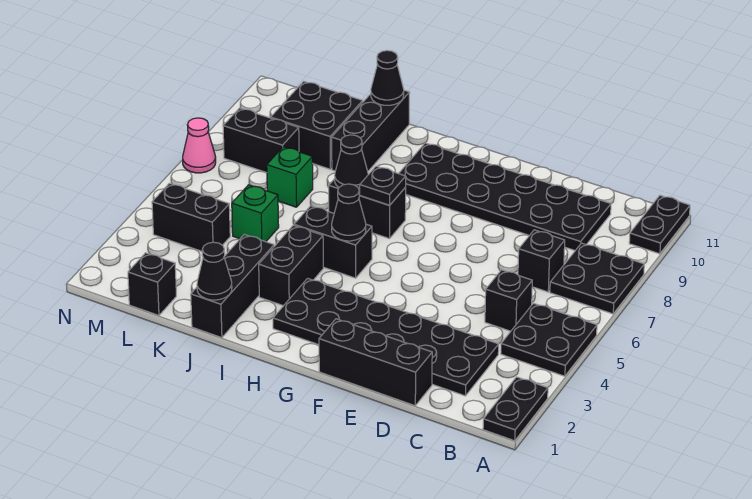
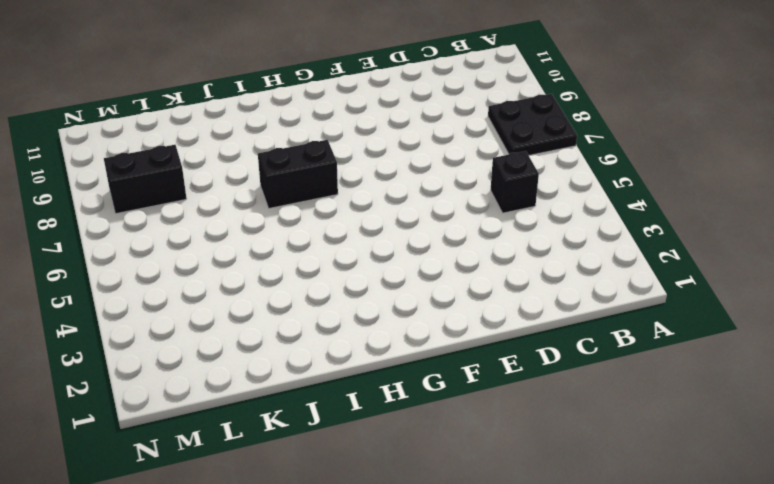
none -> black plate A1:A2 level 1
none -> black plate A4:B5 level 1
none -> black plate A10:A11 level 1

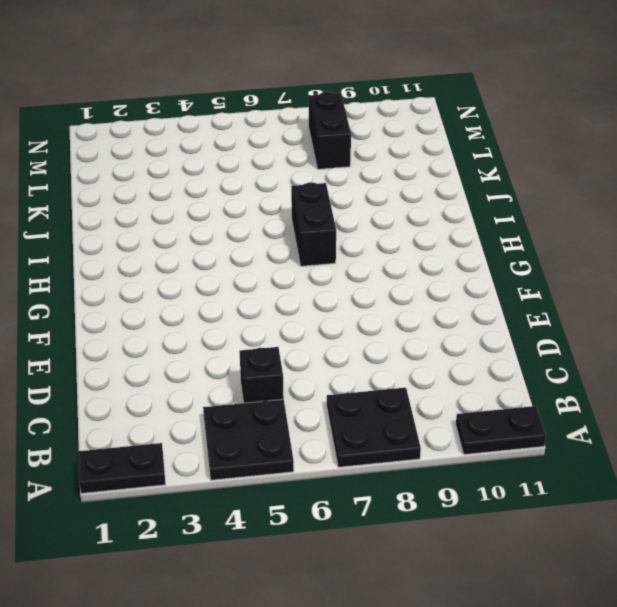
none -> black plate C2:H3 level 1
none -> black brick C7 level 1
none -> black plate C9:H10 level 1

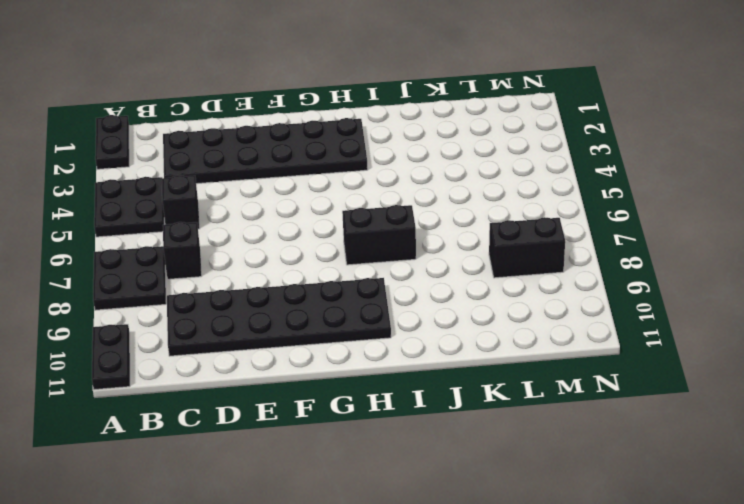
none -> black brick D1:F1 level 1
none -> black brick H5:I5 level 1
none -> black brick I3:I4 level 1

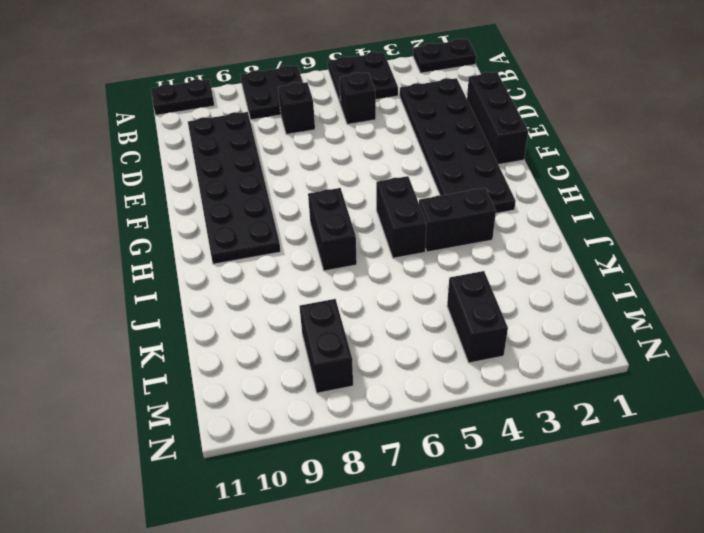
none -> black brick J1:J3 level 1
none -> black brick J9:J11 level 1
none -> green brick K5 level 1

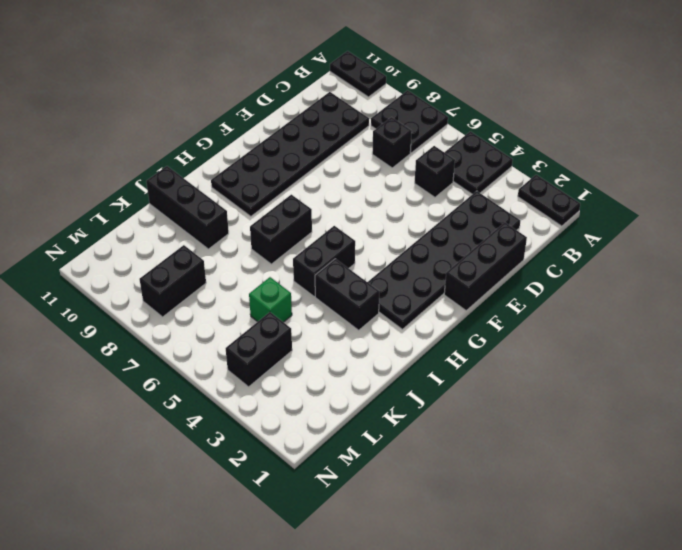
none -> black brick J1:J3 level 1
none -> green brick K7 level 1
none -> black brick K9:L10 level 1

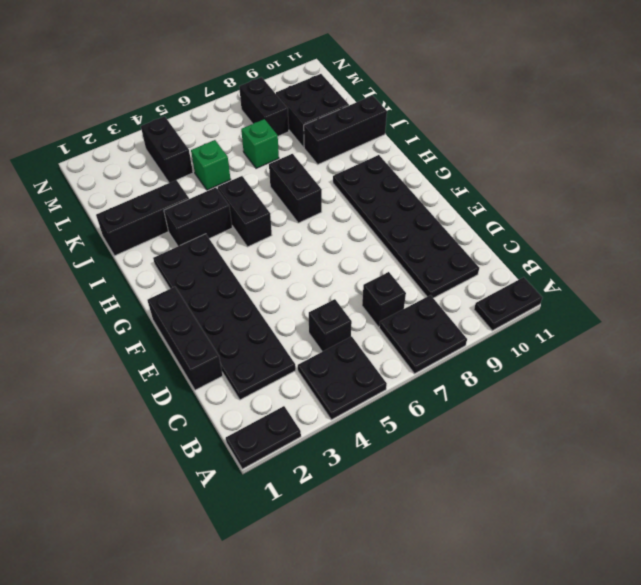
none -> black brick L1 level 1
none -> pink cone N7 level 1
none -> black cone H5 level 2

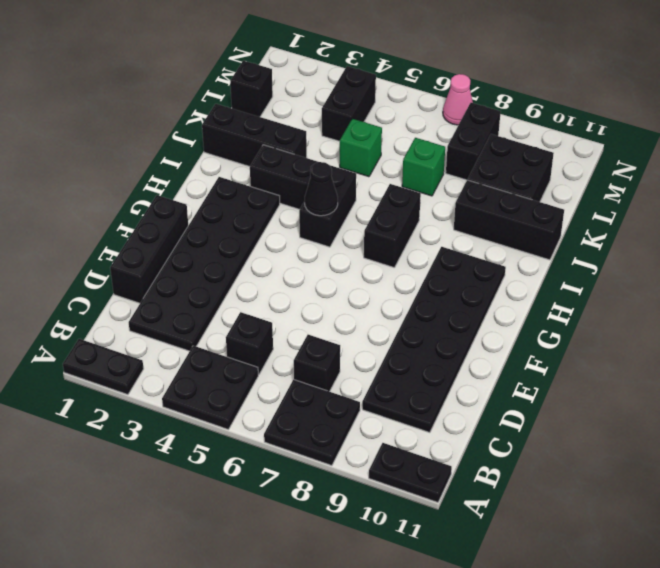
none -> black plate H7 level 2
none -> black cone I7 level 2
none -> black cone J1 level 2

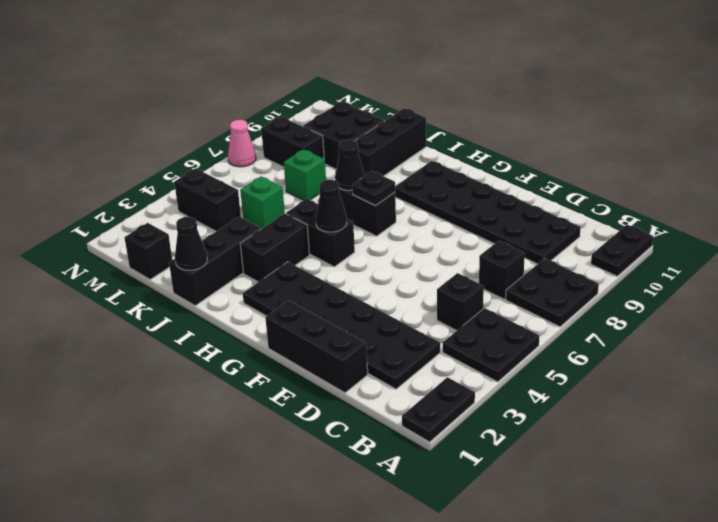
none -> black cone J11 level 2

